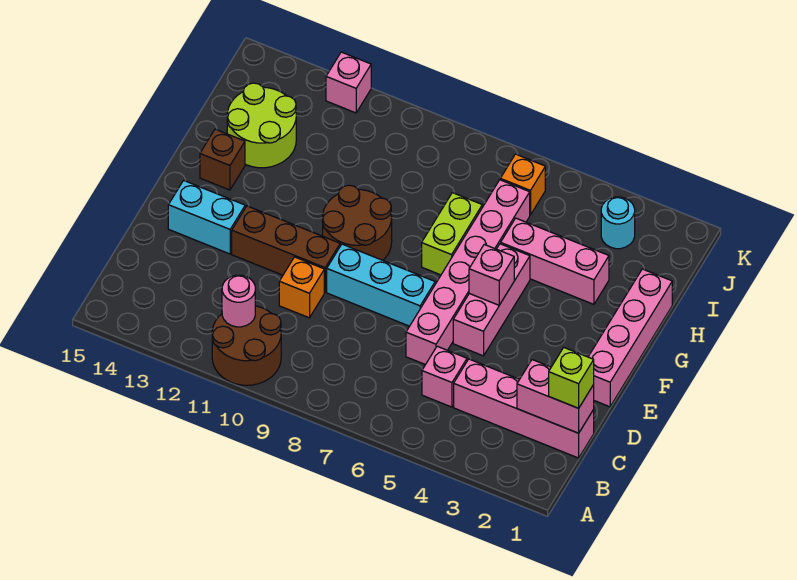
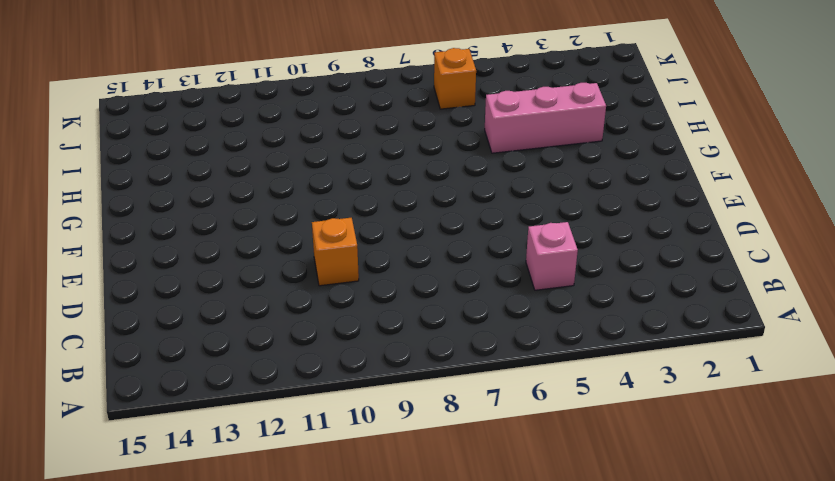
none -> brown round brick A10:B11 level 1
none -> pink brick C1:C4 level 1
none -> pink brick D6:I6 level 1

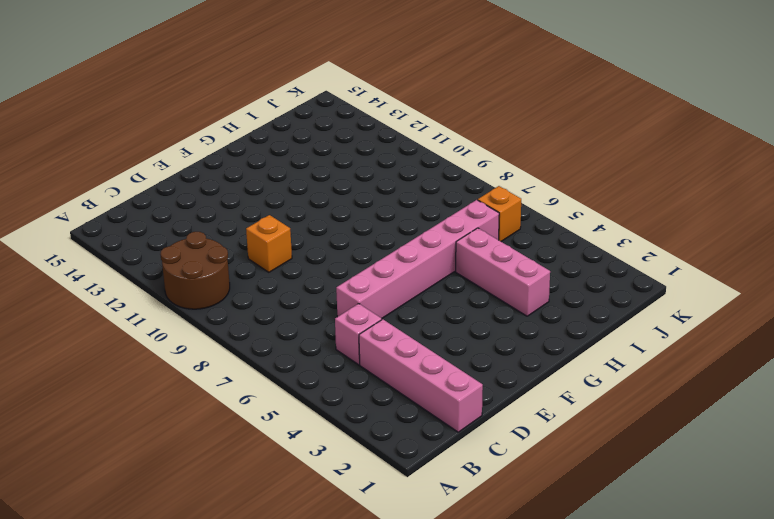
none -> pink brick E1:H1 level 1
none -> pink brick E5:G5 level 1
none -> cyan brick E7:E9 level 1

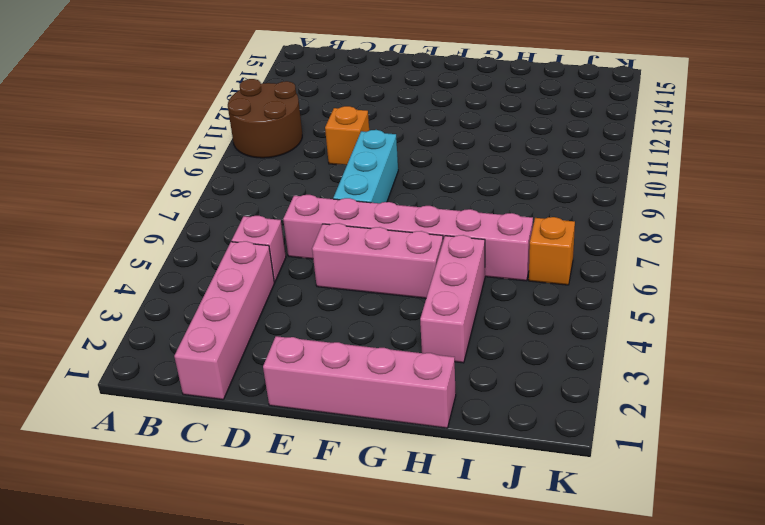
none -> brown brick E10:E12 level 1
none -> cyan brick E13:E14 level 1
none -> brown round brick F9:G10 level 1

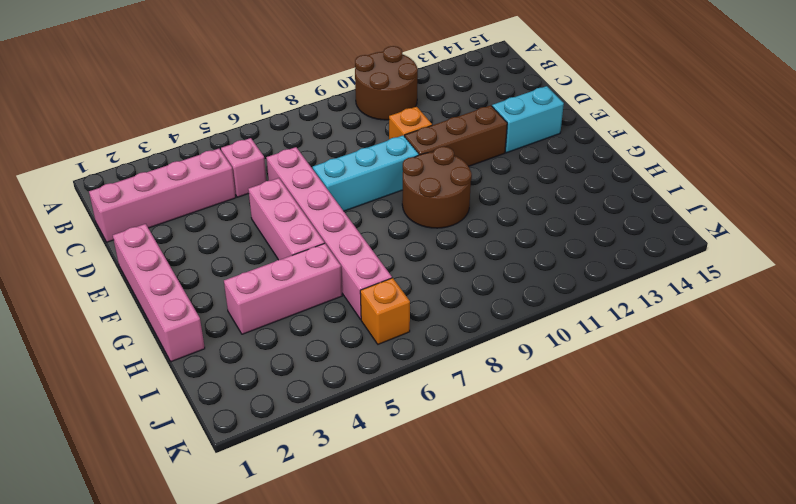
none -> lime brick G7:H7 level 1
none -> brown brick G14 level 1
none -> lime round brick H13:I14 level 1

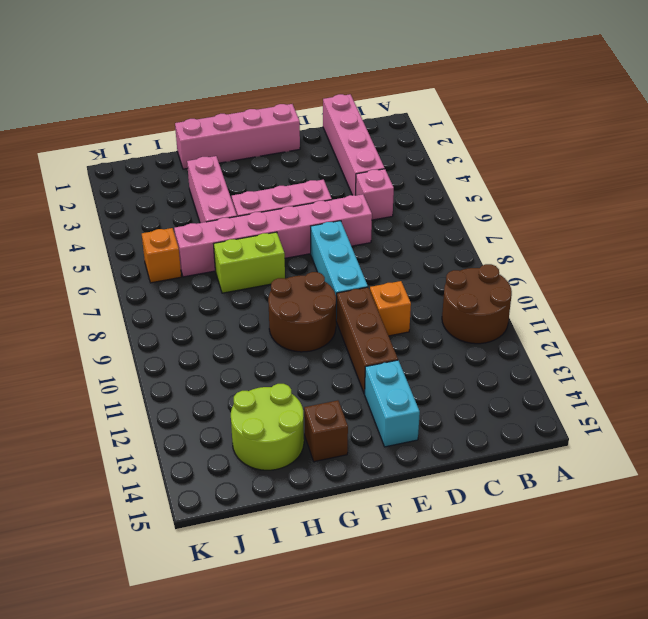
none -> cyan round brick J3 level 1
none -> pink brick K12 level 1
none -> pink round brick B11 level 2

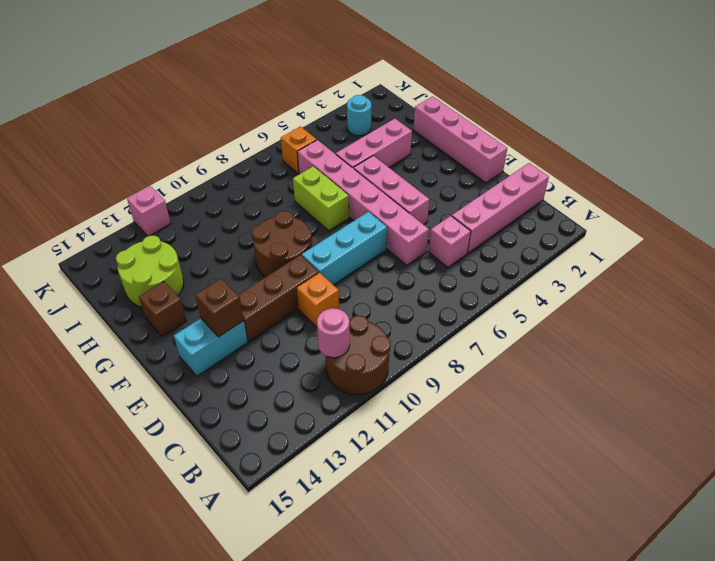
brown brick E13 level 2 -> none
none -> pink brick C1:C2 level 2
none -> pink brick F5 level 2
none -> lime brick C1 level 3

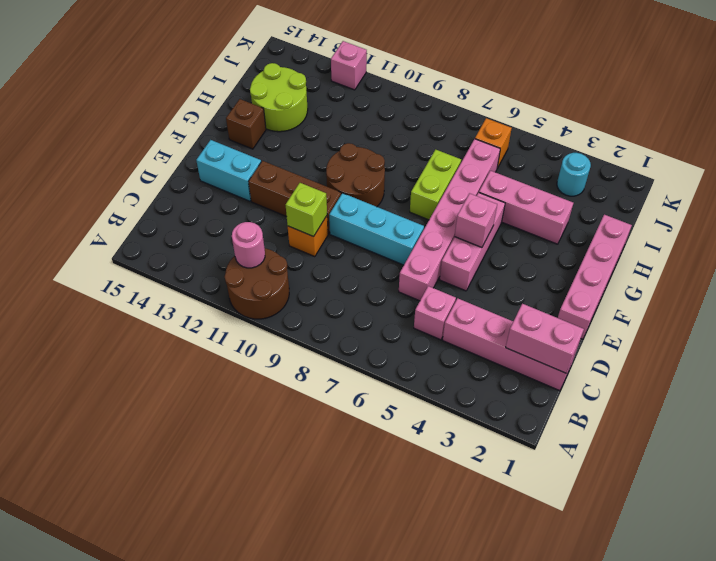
lime brick D10 level 2 -> lime brick C1 level 3

